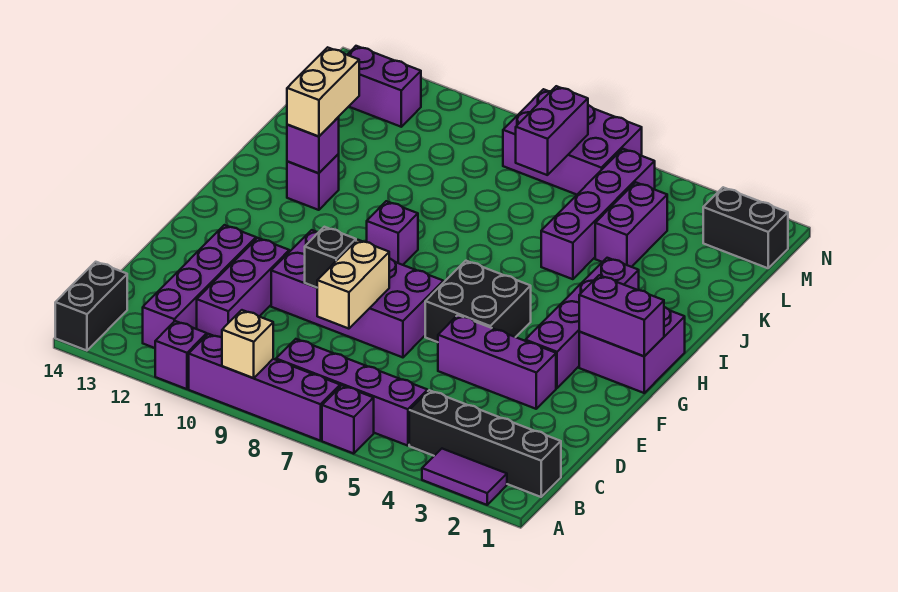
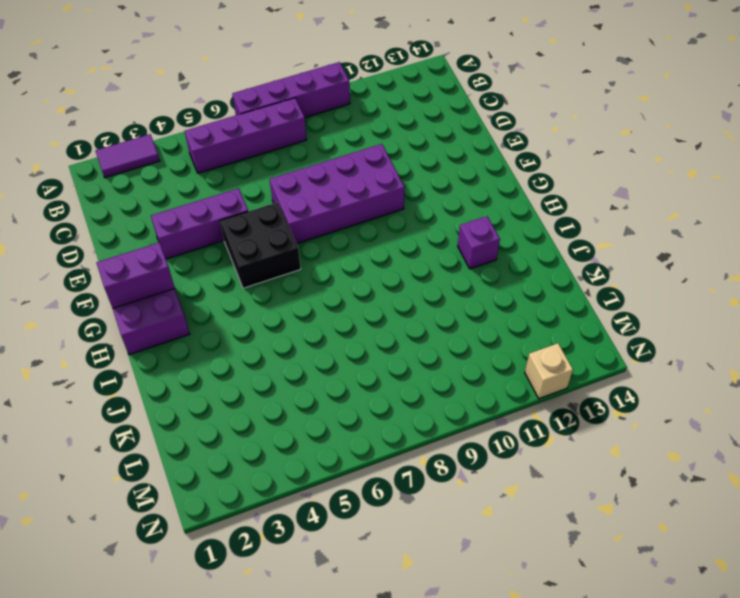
tan brick N12 level 1 -> tan brick A9 level 2
none -> purple brick A6 level 1
none -> purple brick A11 level 1
none -> black brick A14:B14 level 1

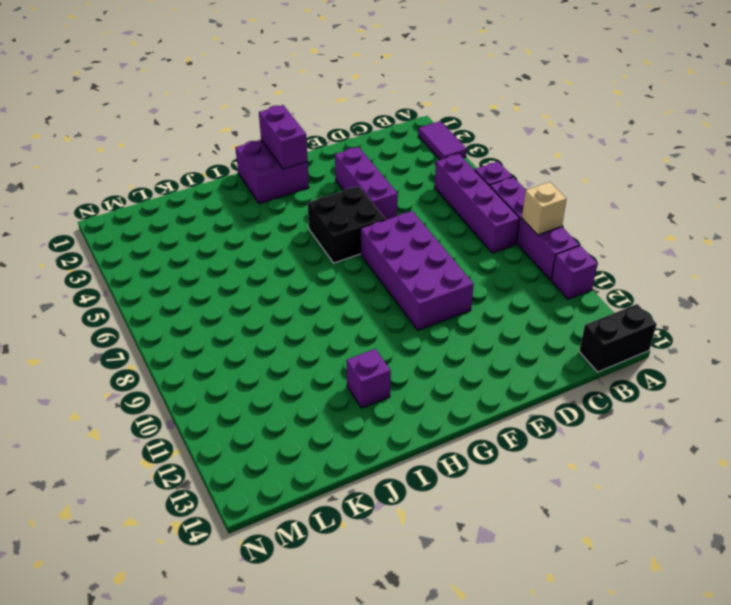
none -> black brick B1:B4 level 1
none -> purple brick B12:E12 level 1
none -> purple brick C11:E11 level 1

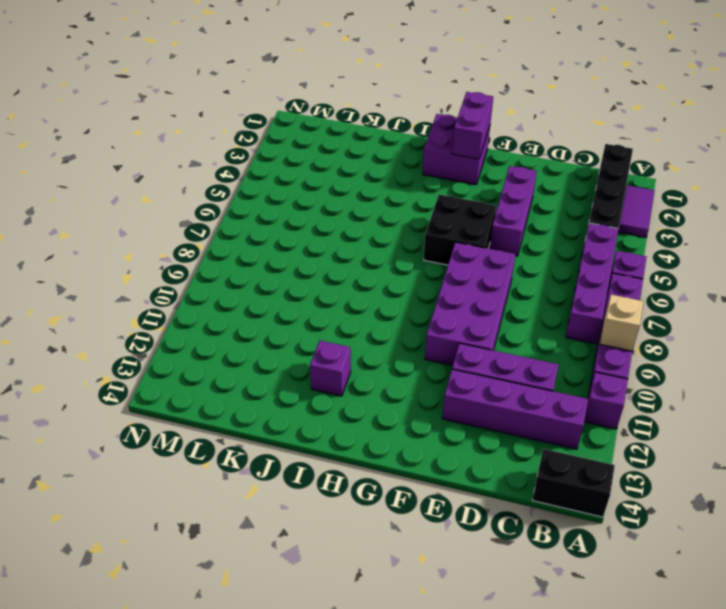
none -> purple brick F3:I3 level 1
none -> purple brick H9 level 1
none -> purple brick J5:M5 level 1

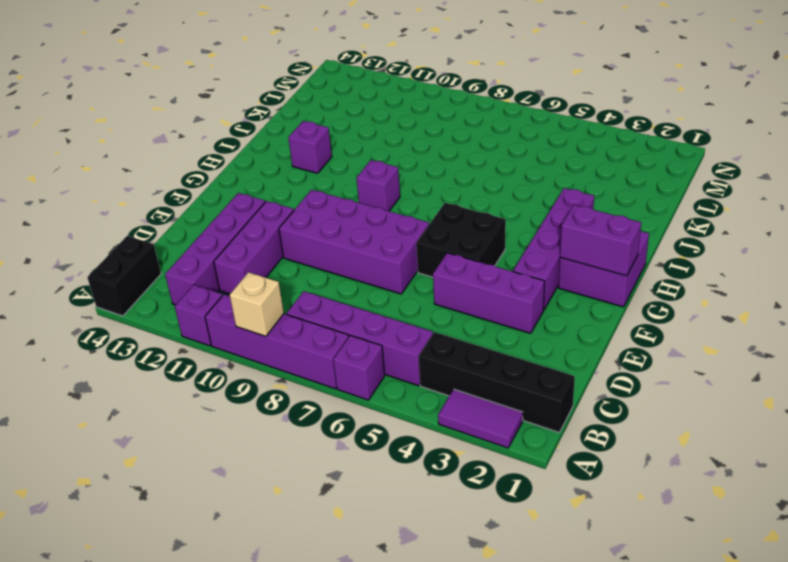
none -> purple brick J5:M5 level 1
none -> purple brick K4:L4 level 1
none -> black brick M1:M2 level 1

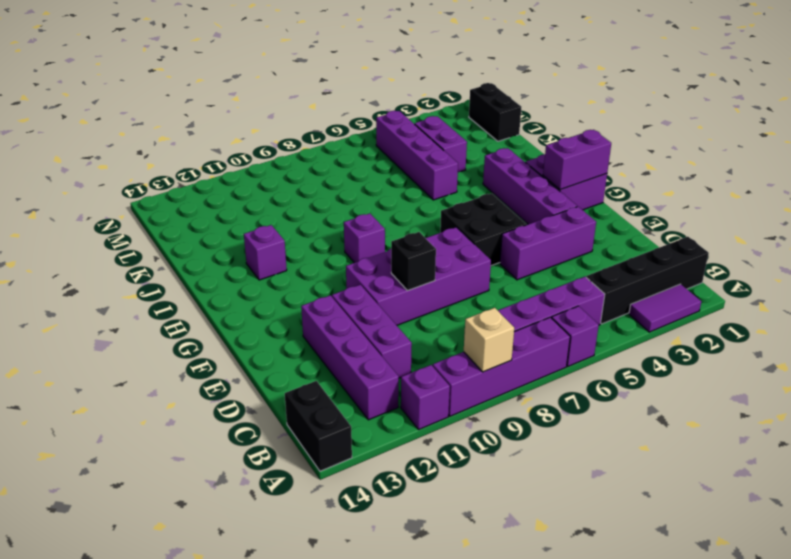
black brick L1:M1 level 1 -> black brick M1:M2 level 1
none -> purple brick M6:N8 level 1
none -> purple brick M12:M13 level 1
none -> tan brick D8:E8 level 2

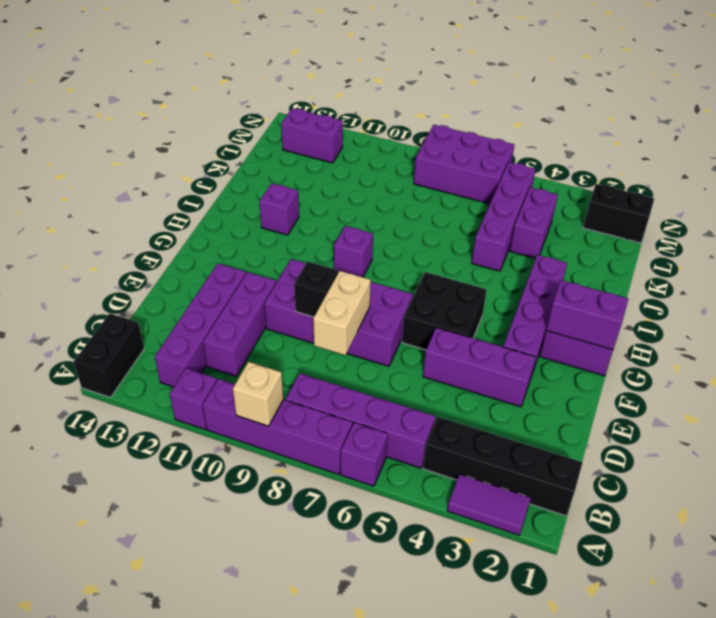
none -> purple brick I12 level 2
none -> purple brick L7:M7 level 2
none -> tan brick I12:J12 level 3

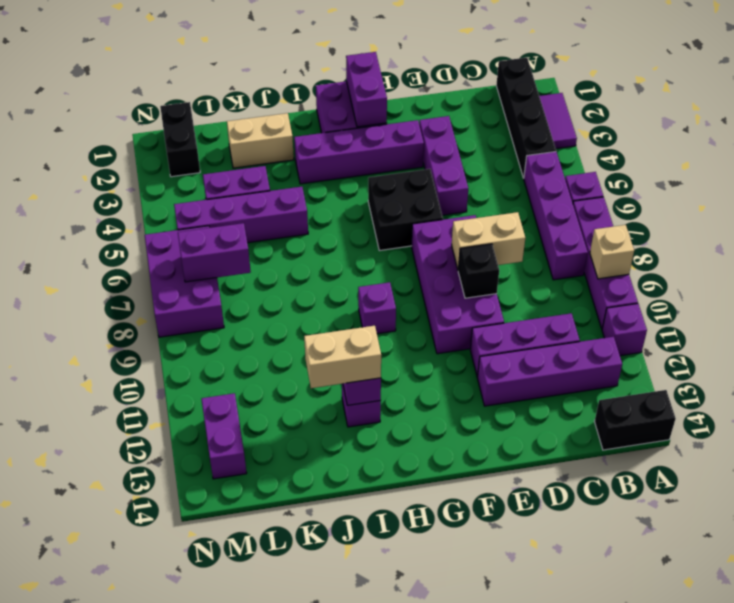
tan brick J2:K2 level 1 -> none

